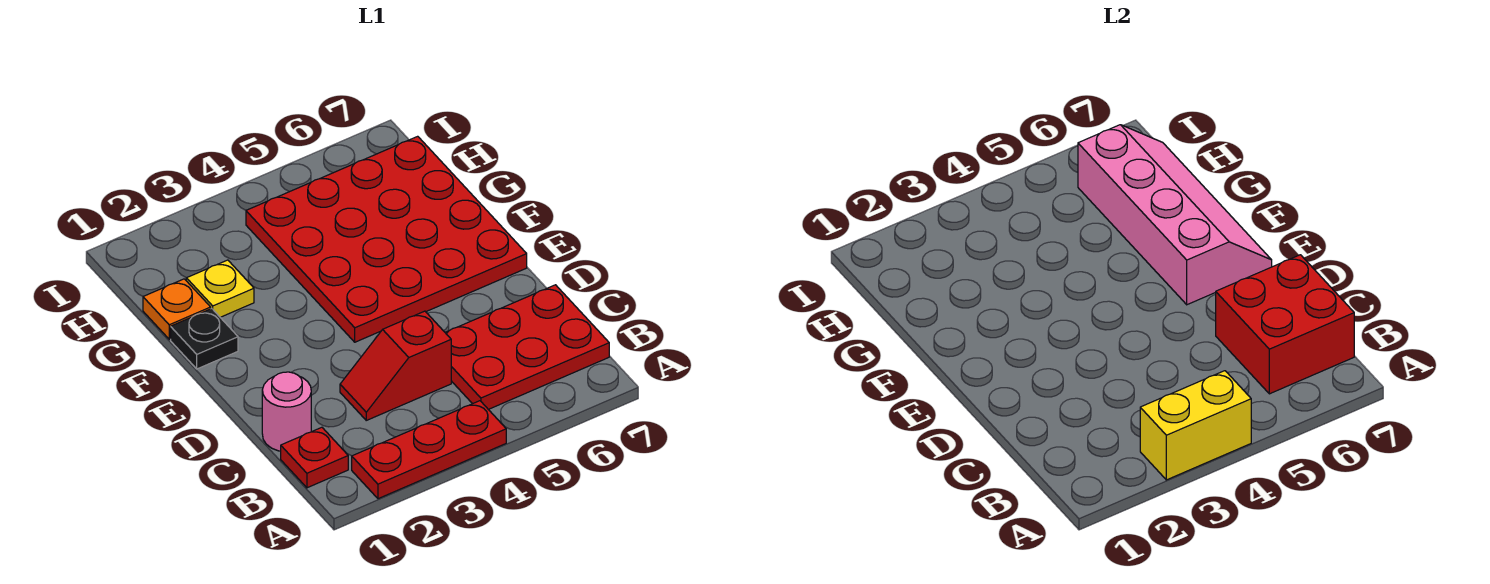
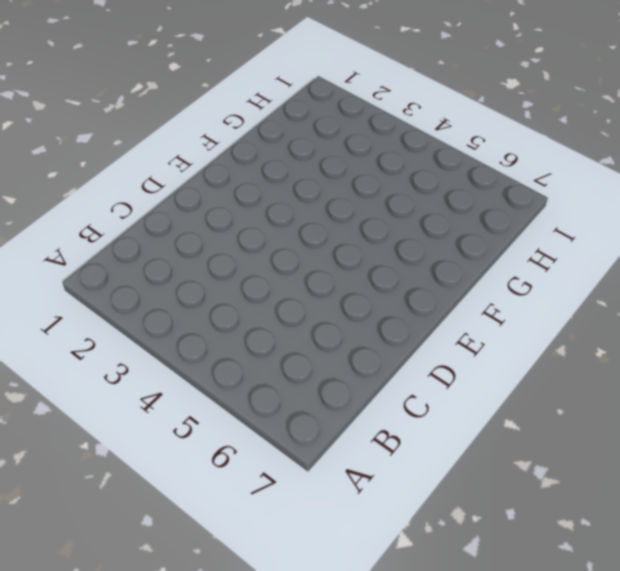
none -> red plate A2:A4 level 1
none -> red plate B1 level 1
none -> red plate B5:C7 level 1

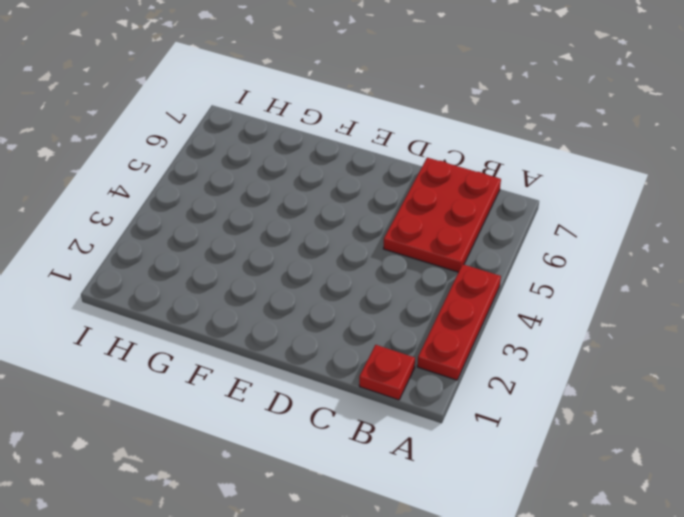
none -> pink round brick C1 level 1
none -> red slope C3:C4 level 1 top 4
none -> red plate E4:H7 level 1

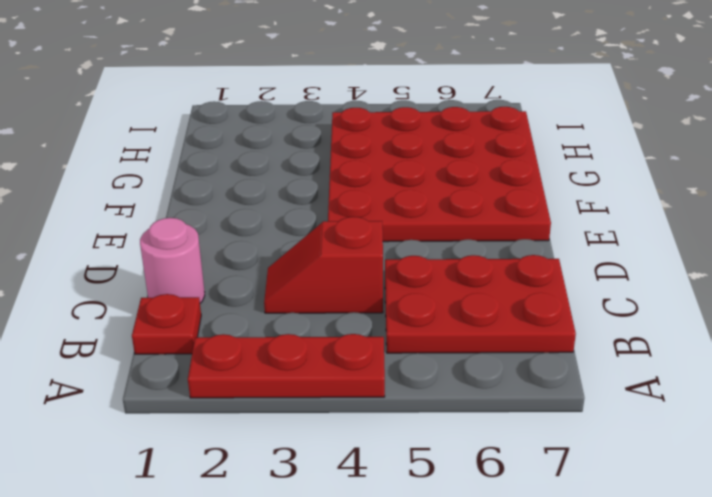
none -> black plate F1 level 1
none -> orange plate G1 level 1
none -> yellow plate G2 level 1

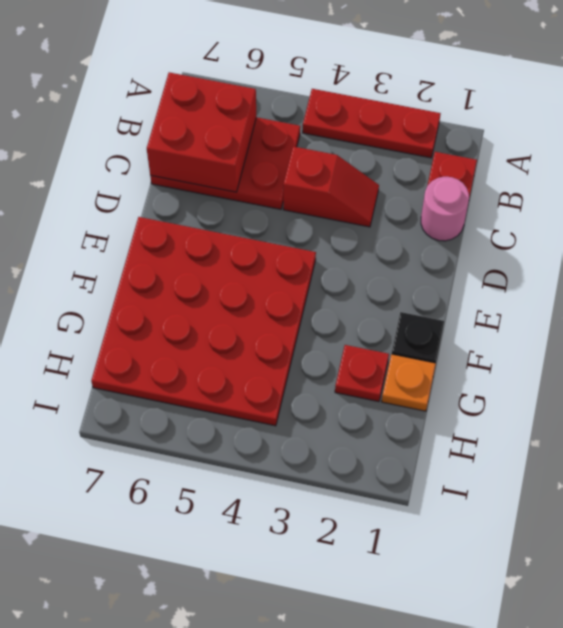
red plate G2 level 1 -> yellow plate G2 level 1
none -> yellow brick A3:A4 level 2
none -> pink slope E6:H7 level 2 top 6

